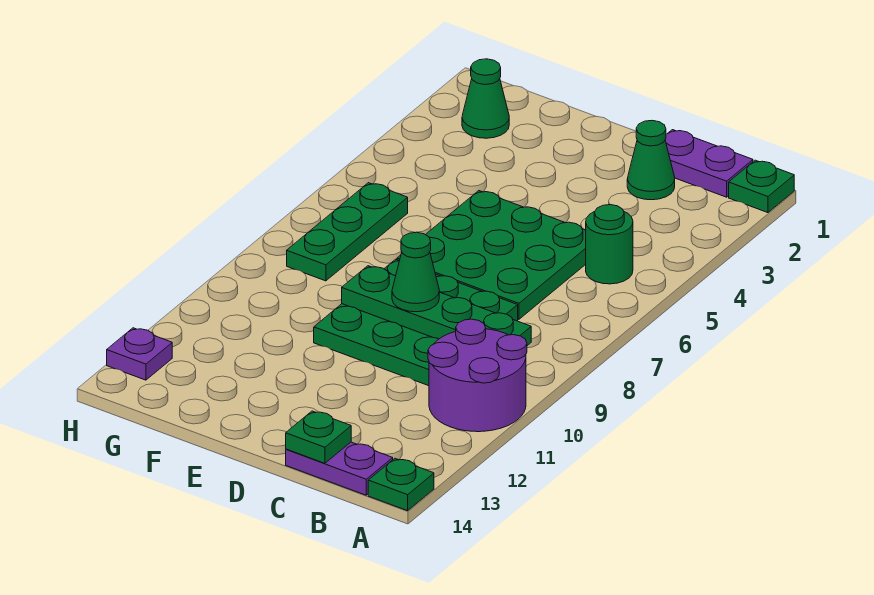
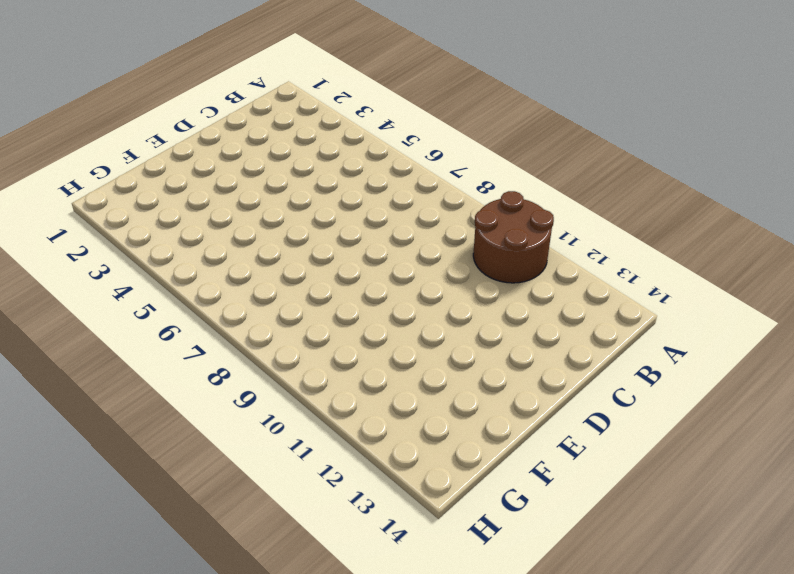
brown round brick A10:B11 level 1 -> purple round brick A10:B11 level 1
none -> green plate A1 level 1
none -> green plate A14 level 1
none -> purple plate B1:C1 level 1

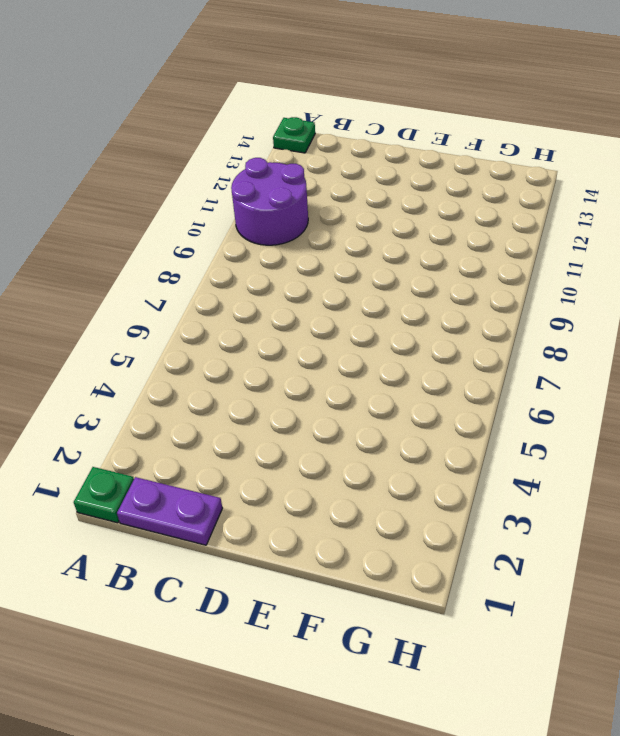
none -> green round brick B5 level 1
none -> purple plate B14:C14 level 1
none -> green cone C2 level 1

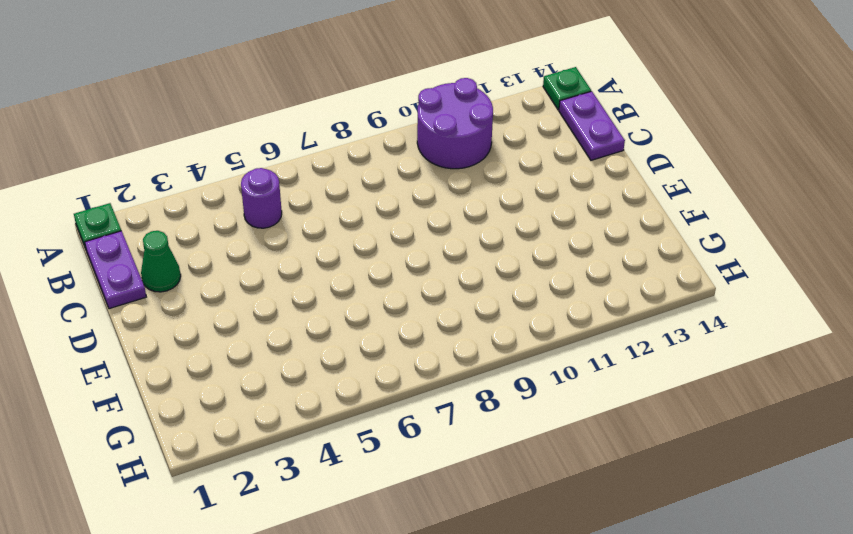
purple round brick B5 level 1 -> green round brick B5 level 1
none -> green plate C5:E7 level 1
none -> green plate C8:E10 level 1
none -> green cone G2 level 1

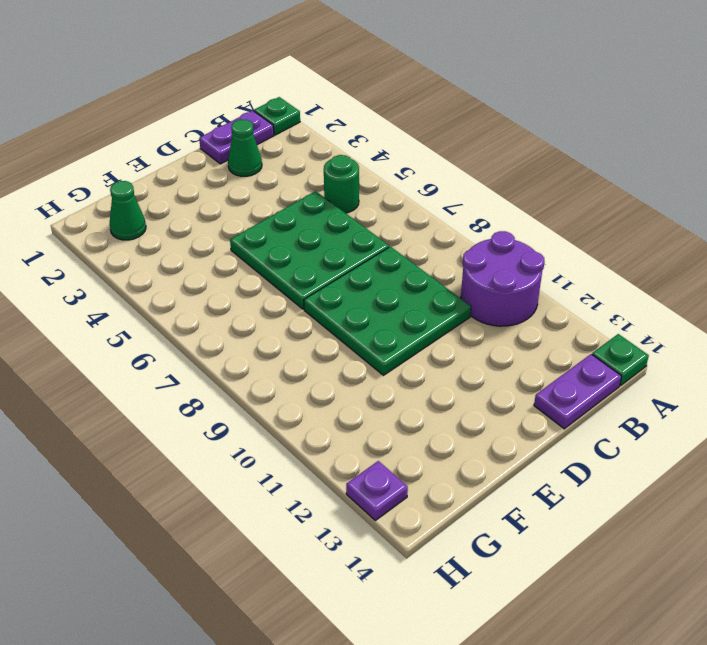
none -> green plate G6:G8 level 1
none -> green plate B9:E9 level 2
none -> green plate C14 level 2

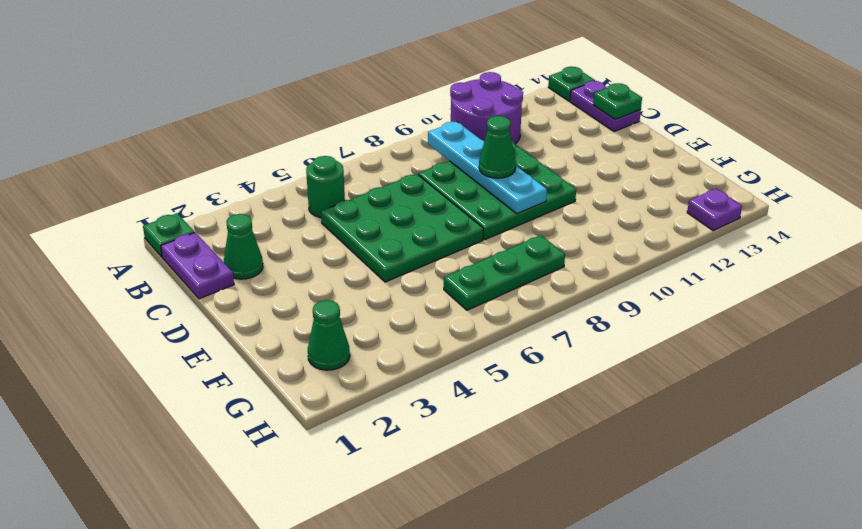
cyan plate B9:E9 level 2 -> green plate B9:E9 level 2

